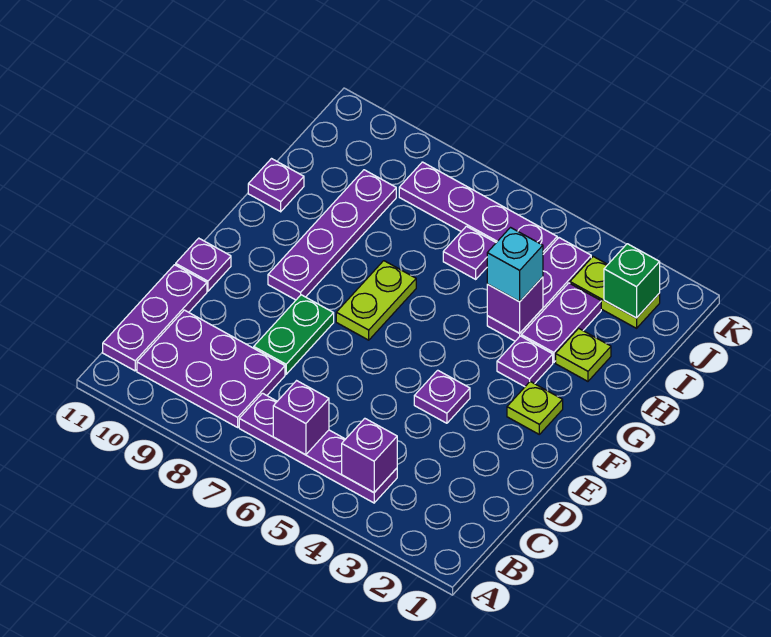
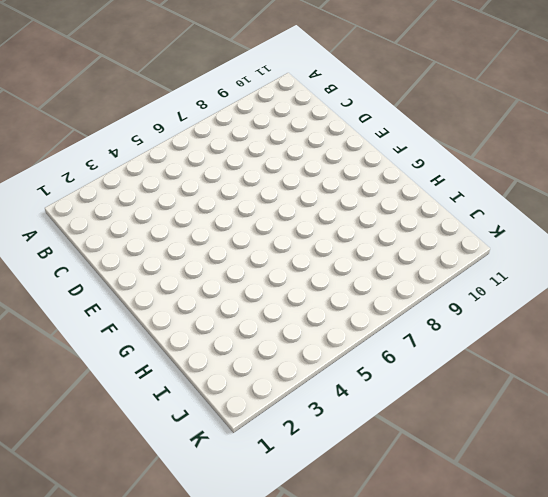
none -> purple plate B4:B7 level 1
none -> purple plate B8:C10 level 1
none -> purple plate B11:D11 level 1

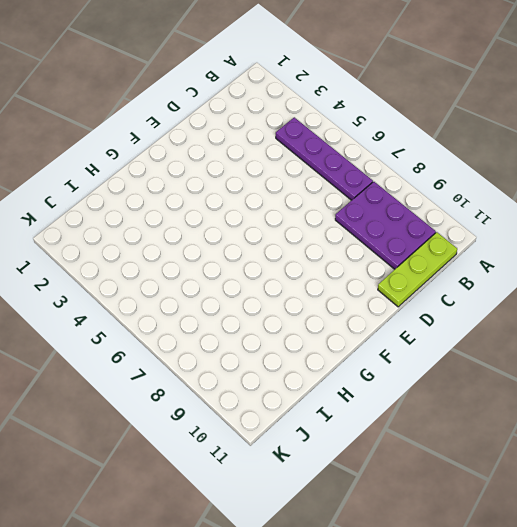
lime plate B11:D11 level 1 -> purple plate B11:D11 level 1
none -> green plate D8:E8 level 1
none -> purple plate E4 level 1
none -> purple plate E11 level 1

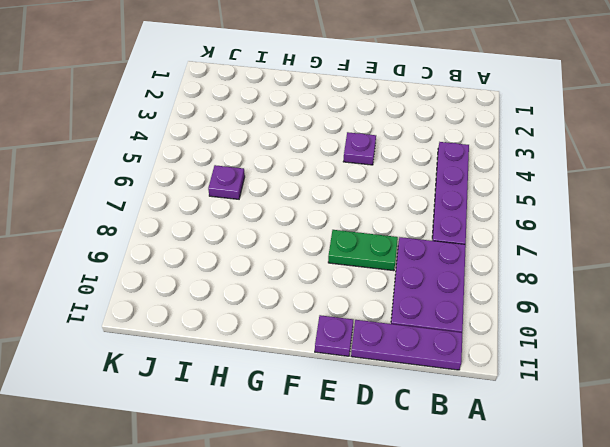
none -> lime plate F2 level 1
none -> lime plate F7:G7 level 1
none -> purple plate F9:I9 level 1

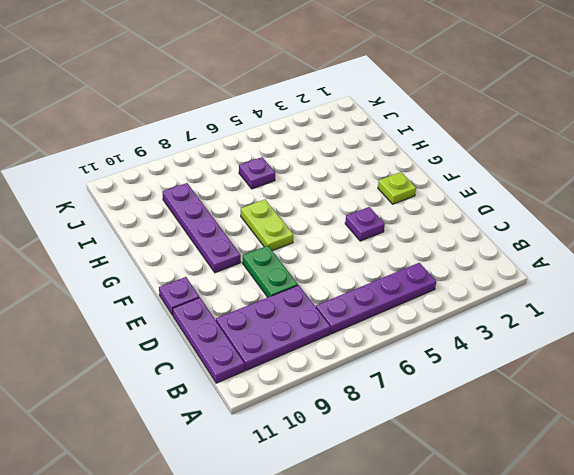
none -> purple plate G3 level 1
none -> lime plate H2 level 1
none -> purple plate H3:I3 level 1

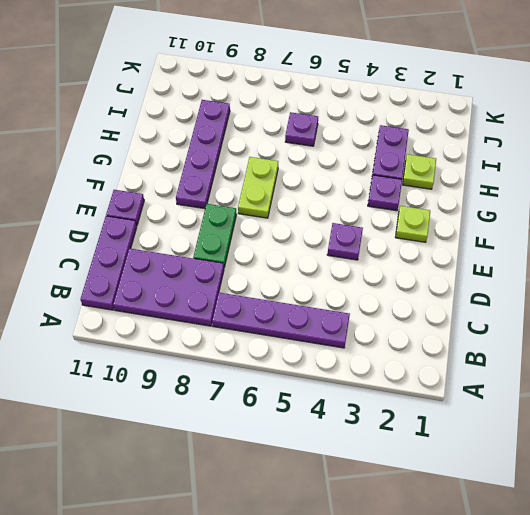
none -> purple plate H4:J4 level 1
none -> purple plate H11 level 1
none -> lime plate J2:J3 level 1

